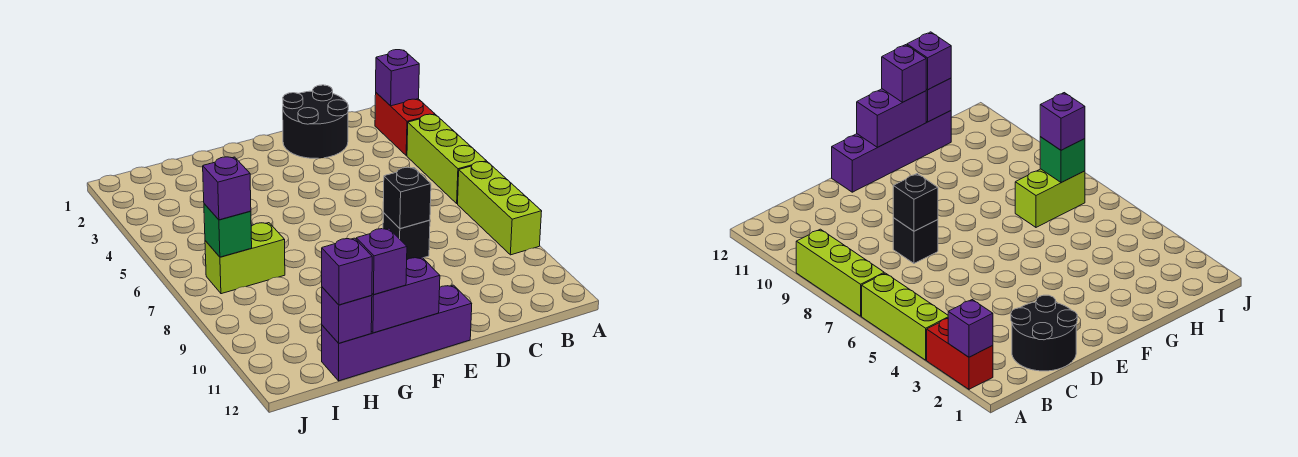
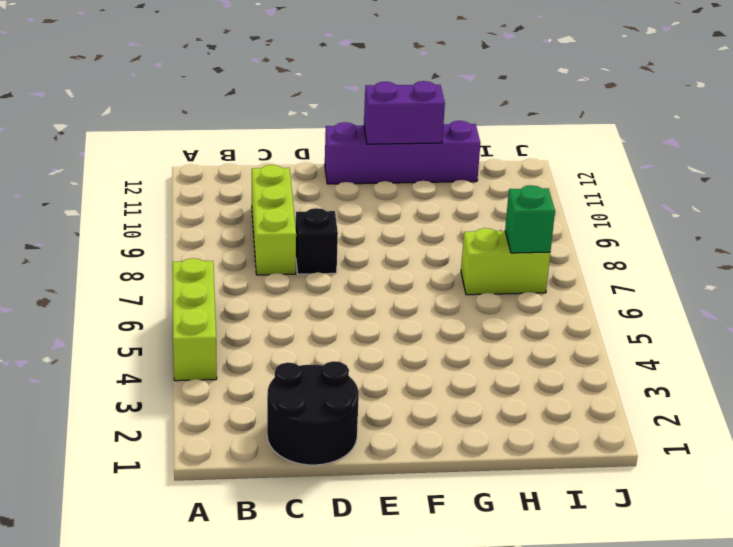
lime brick C8:C10 level 1 -> lime brick A7:A9 level 1
none -> red brick A2:A3 level 1
none -> purple brick A2 level 2
none -> black brick D8 level 2

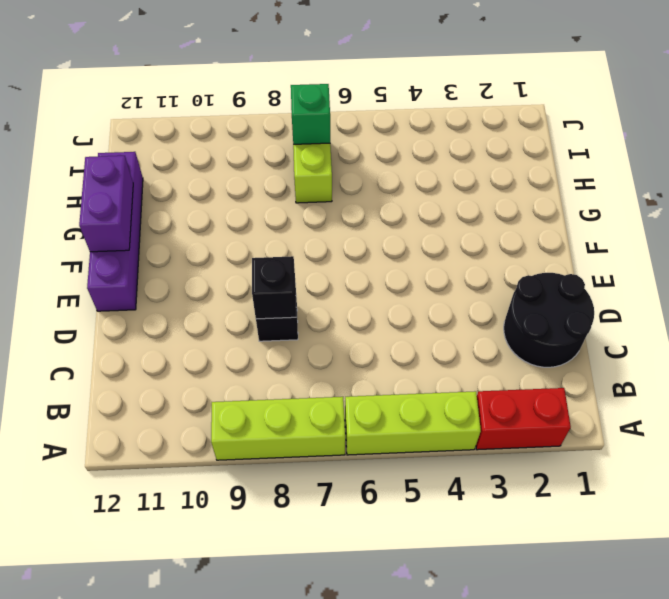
none -> purple brick A2 level 2
none -> purple brick H12 level 2
none -> purple brick G12 level 3

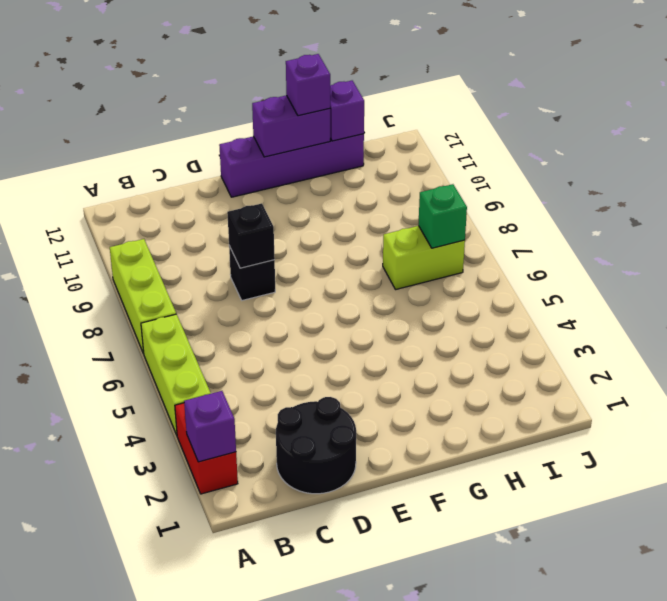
none -> purple brick H12 level 3
none -> purple brick I7 level 3

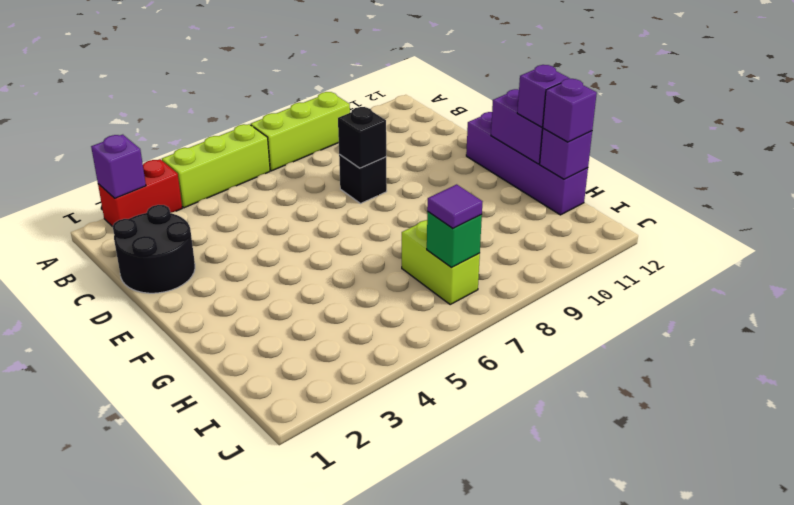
purple tile I7 level 3 -> purple brick I7 level 3

